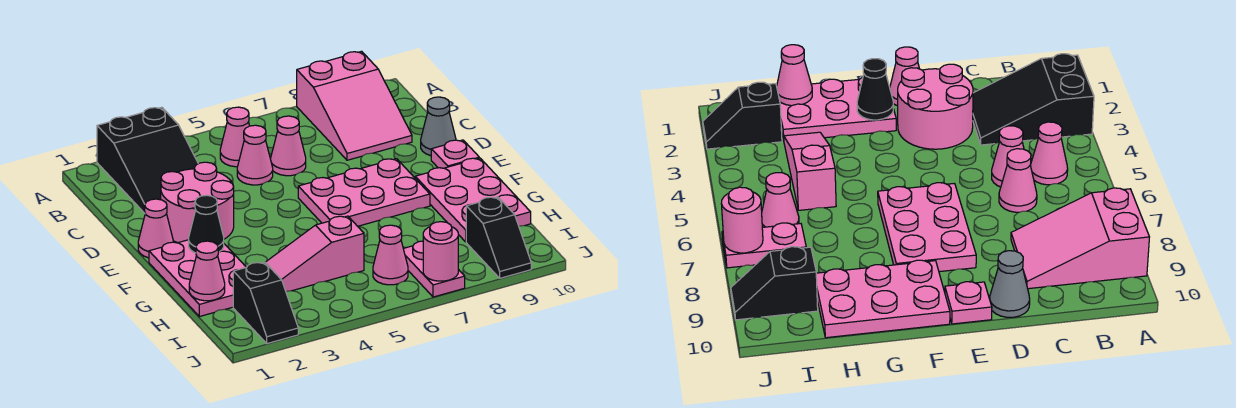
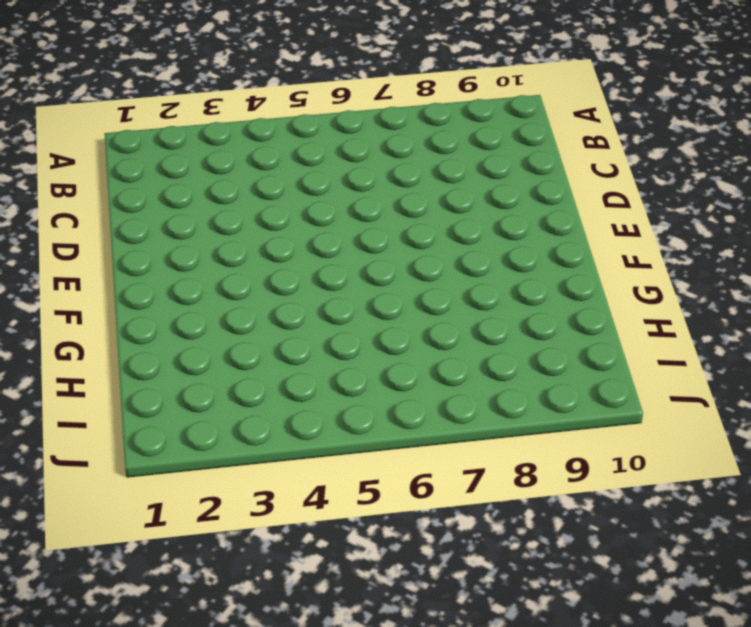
none -> black slope A2:C3 level 1 top A
none -> pink slope A8:C9 level 1 top A
none -> pink cone B5 level 1

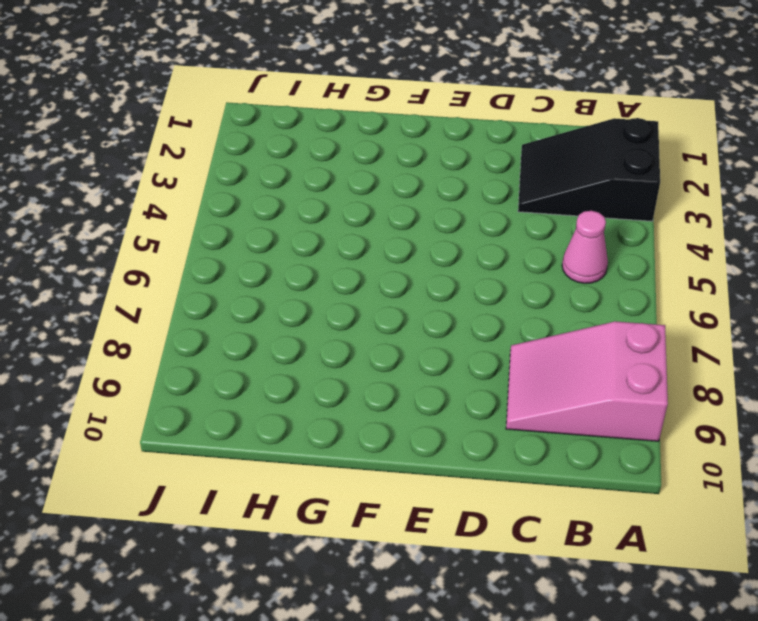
none -> pink cone C5 level 1
none -> pink cone C6 level 1
none -> pink round brick D2:E3 level 1

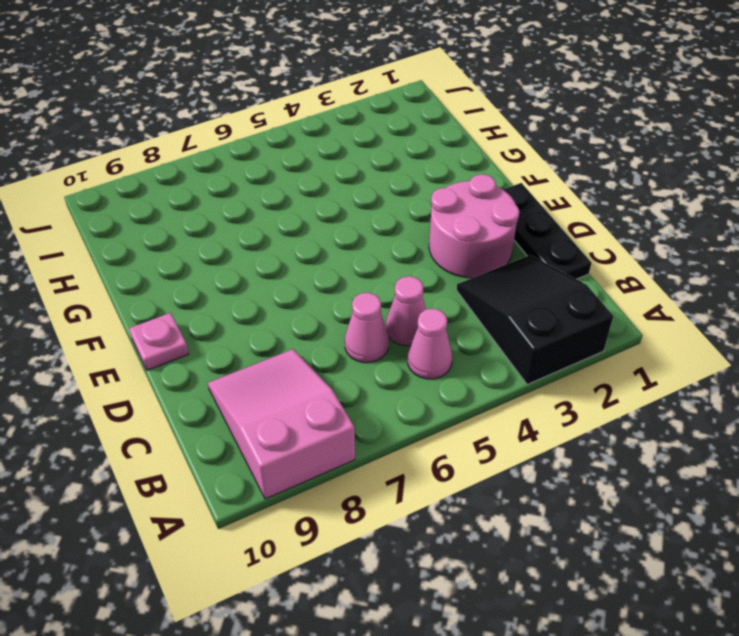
black plate C1:E1 level 1 -> pink cone E1 level 1
none -> grey cone D10 level 1
none -> pink plate E6:F8 level 1
none -> pink plate F1:H2 level 1

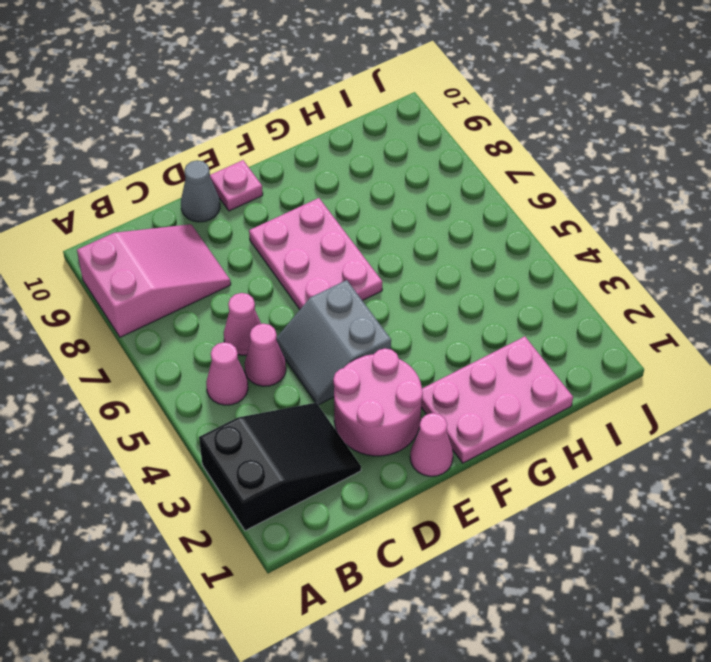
grey slope D4:E5 level 1 top E -> none
none -> pink plate F9:H10 level 1
none -> pink slope H3:H5 level 1 top 5
none -> black slope I2:J2 level 1 top I

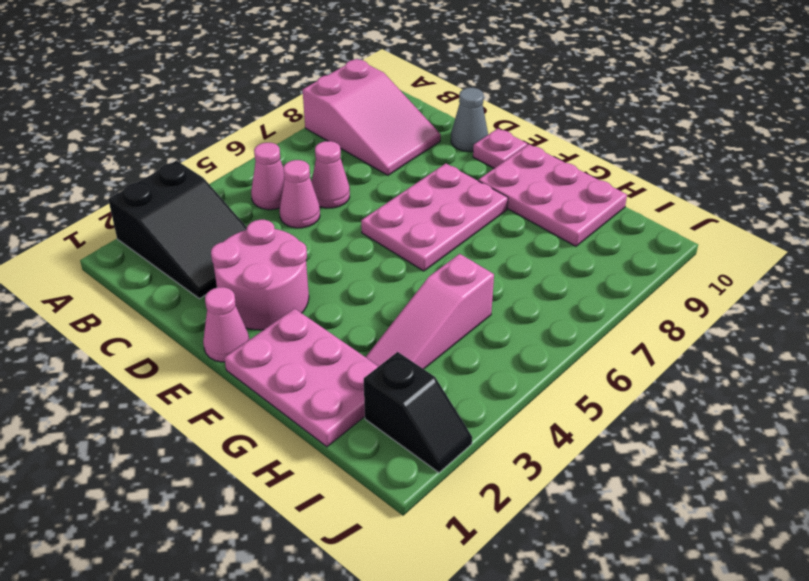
none -> pink cone I6 level 1
none -> pink plate I7:J7 level 1
none -> black slope I9:J9 level 1 top I

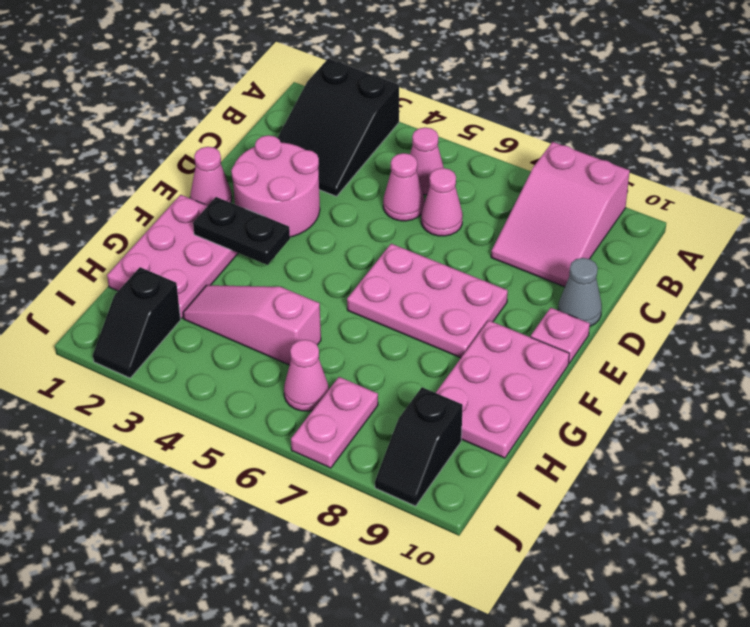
black plate F2:F3 level 2 -> black cone F2 level 2
none -> pink cone H1 level 2
none -> pink round brick J7 level 2

